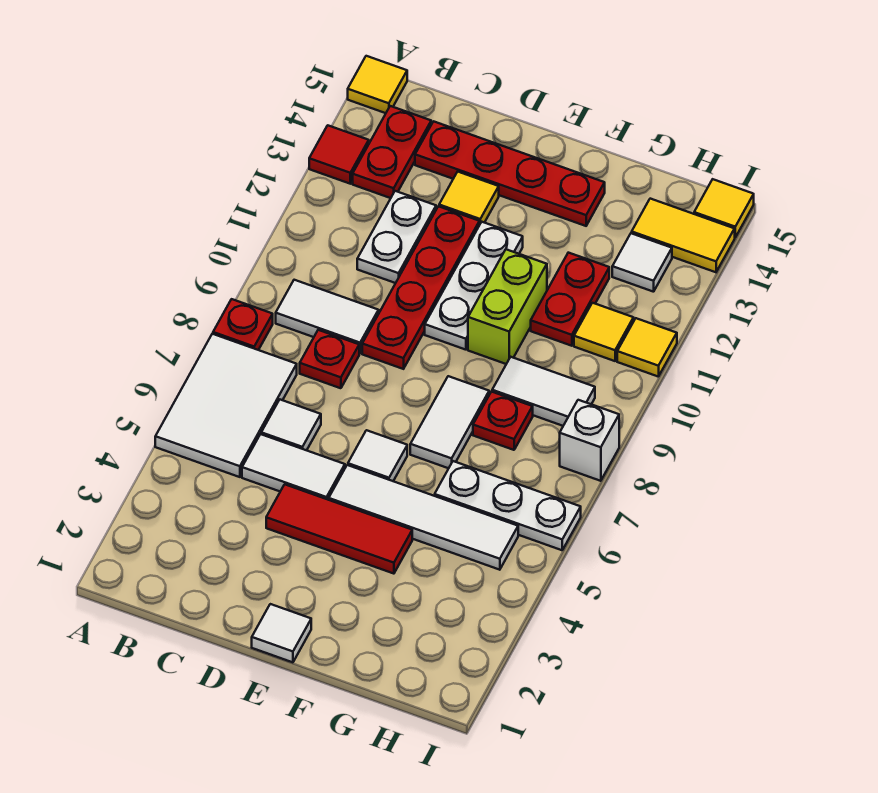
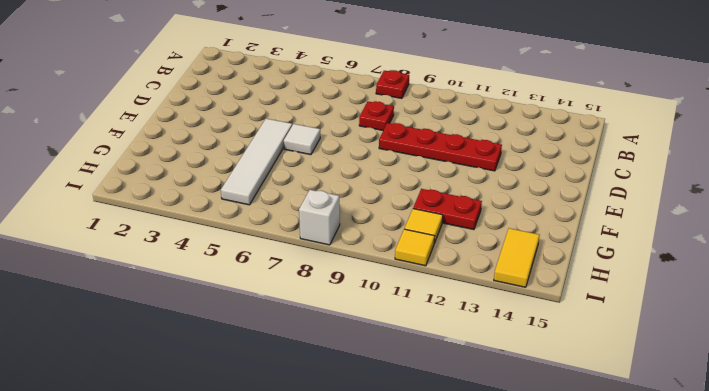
none -> white tile A5:B7 level 1
none -> red tile A13 level 1
none -> yellow tile A15 level 1
none -> white tile B9:C9 level 1

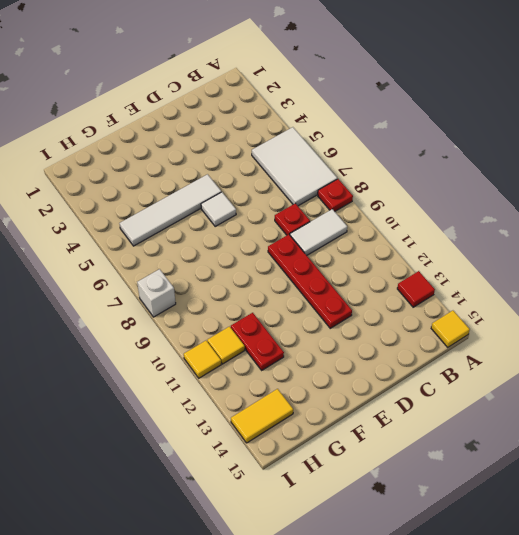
none -> red plate B13:B14 level 1
none -> white tile C5:D5 level 1
none -> white tile C6 level 1
none -> white plate C11:C12 level 1

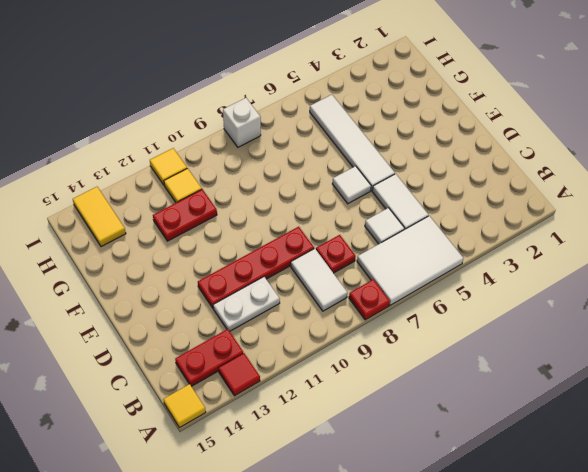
none -> red plate C14:F14 level 1
none -> red tile D4:F4 level 1
none -> yellow tile D13 level 1
none -> white tile E1 level 1

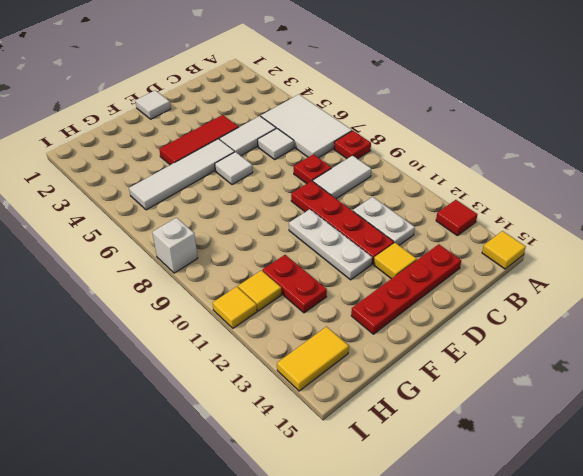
none -> red plate B13:B14 level 1
none -> white tile F7:F8 level 1
none -> lime brick F10:F11 level 1
none -> white plate G6:I6 level 1

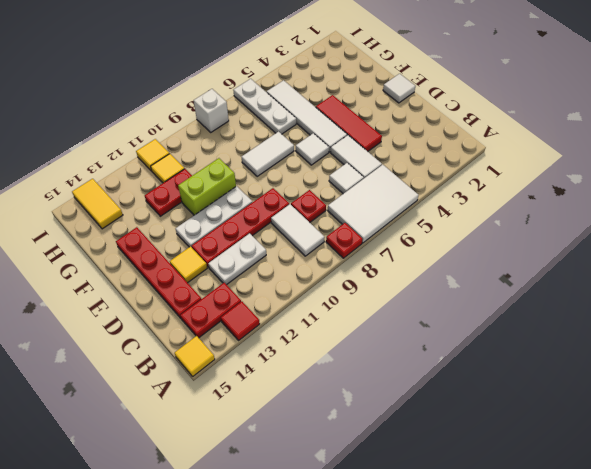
none -> red plate G8 level 1
none -> white tile G9:H9 level 1
none -> white tile H13 level 1
none -> yellow tile I15 level 1

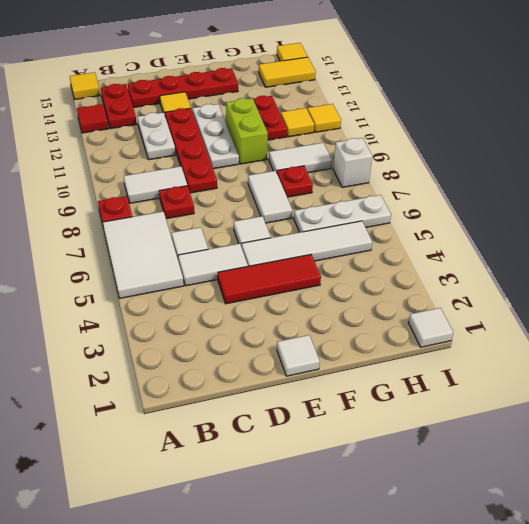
white tile I1 level 1 -> white tile H13 level 1

